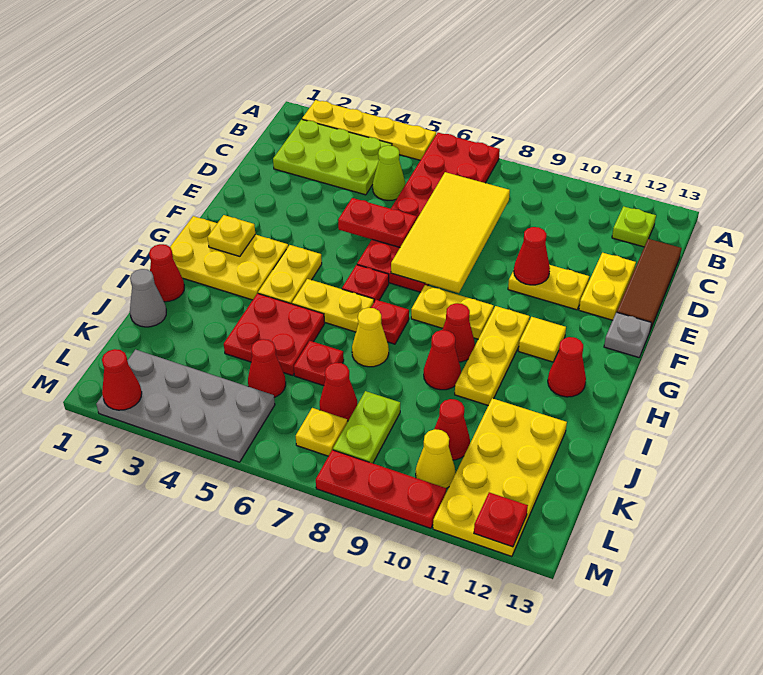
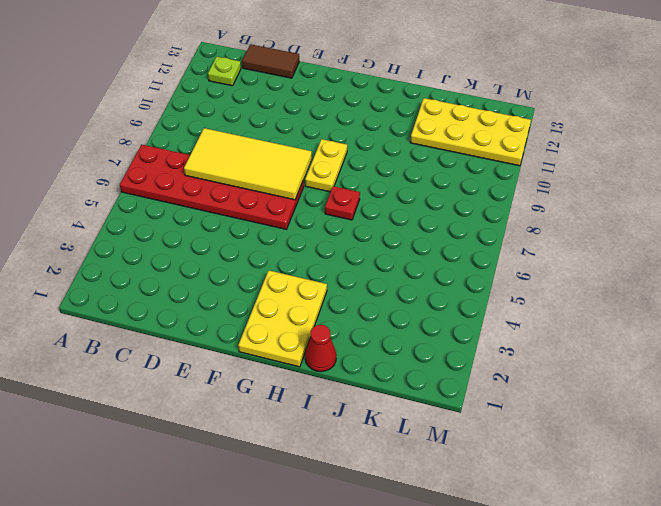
brown tile C13:D13 level 1 -> brown tile C13:E13 level 1
none -> yellow plate A2:A5 level 1
none -> lime plate B2:C4 level 1
none -> lime cone C5 level 1
none -> yellow plate D12:E12 level 1

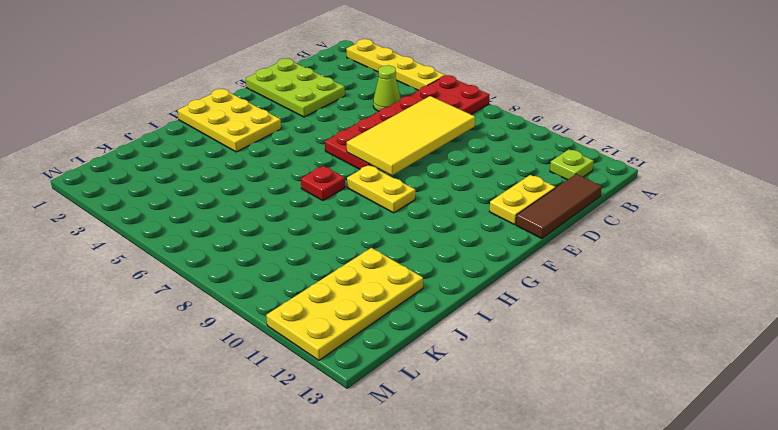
lime plate D1:E3 level 1 -> lime plate B2:C4 level 1
none -> yellow plate E10:E11 level 1
none -> grey plate F13 level 1
none -> yellow plate G4:H4 level 1
none -> red plate G6 level 1

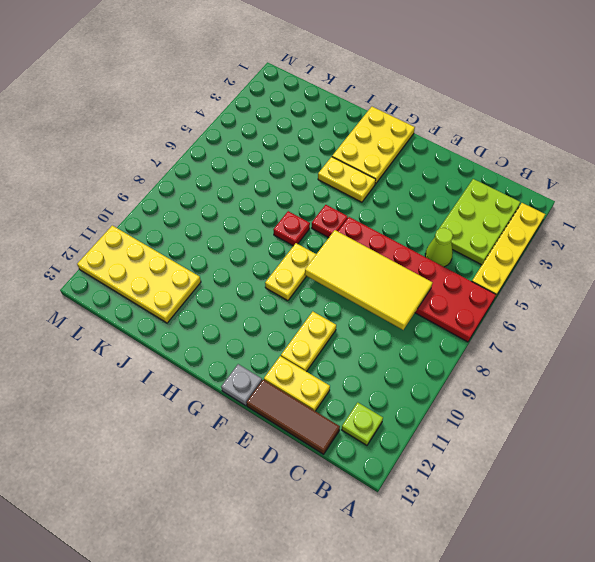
none -> yellow plate G10:I10 level 1
none -> yellow tile G11 level 1
none -> yellow plate H5:H6 level 1
none -> red cone H9 level 1

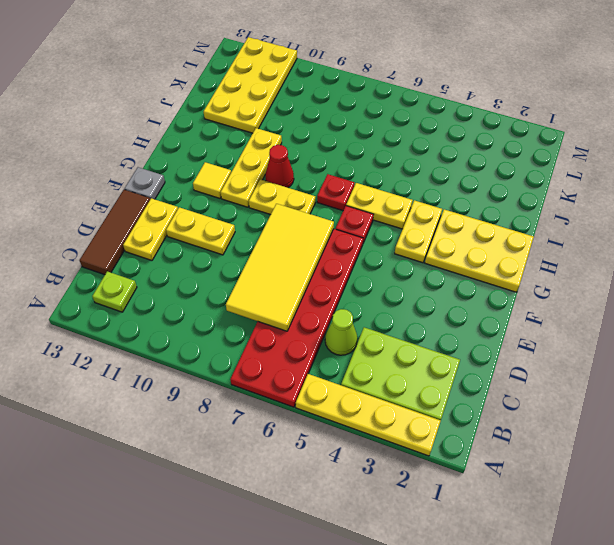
none -> red cone H12 level 1
none -> red cone I1 level 1
none -> red plate I4:J5 level 1
none -> yellow cone I7 level 1

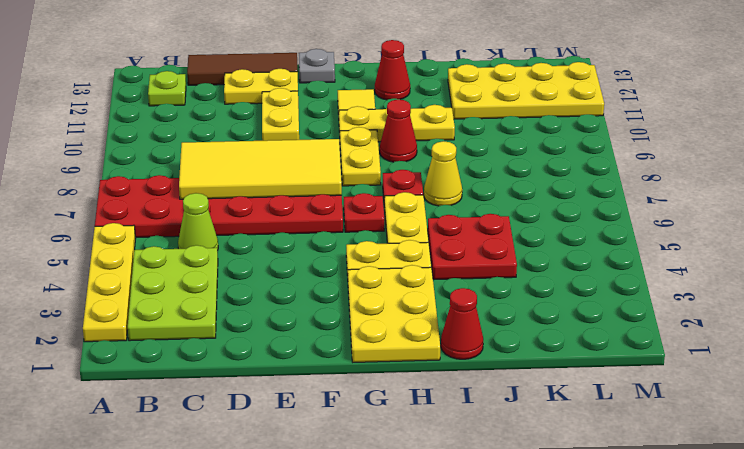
none -> red cone I9 level 1
none -> grey cone J1 level 1
none -> red plate J6 level 1
none -> red cone K5 level 1

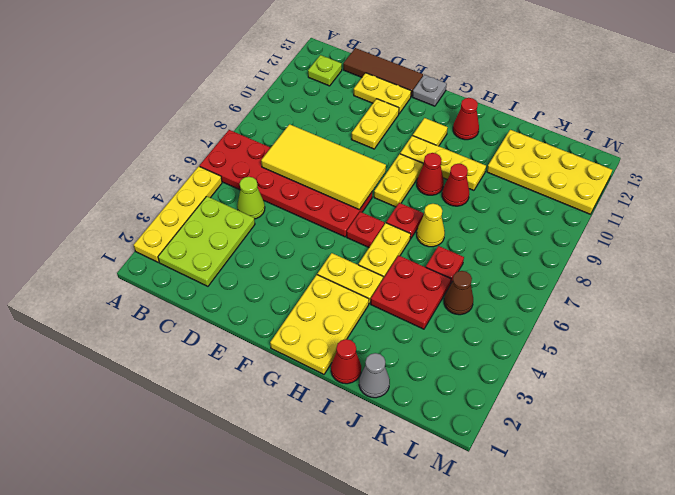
brown cone K5 level 1 -> red cone K5 level 1
none -> red cone K7 level 1
none -> lime plate K8:L8 level 1
none -> red cone K10 level 1
none -> grey plate L2:M5 level 1

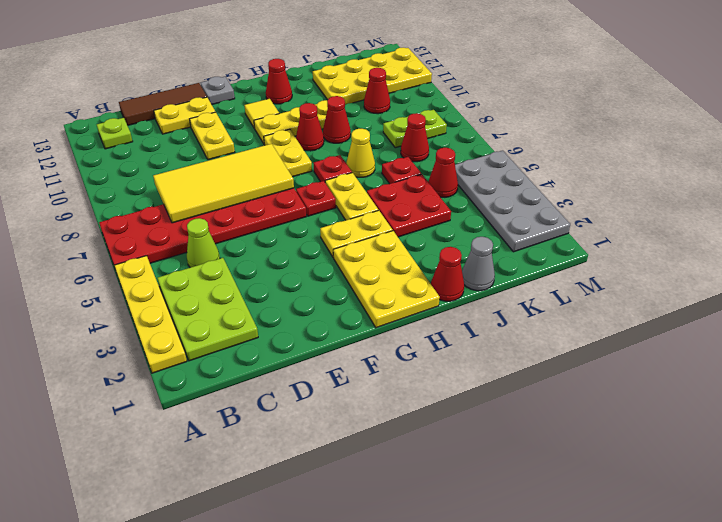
none -> yellow plate L7 level 1
none -> yellow cone L10 level 1
none -> red plate M8:M10 level 1
none -> red plate E5:E6 level 2

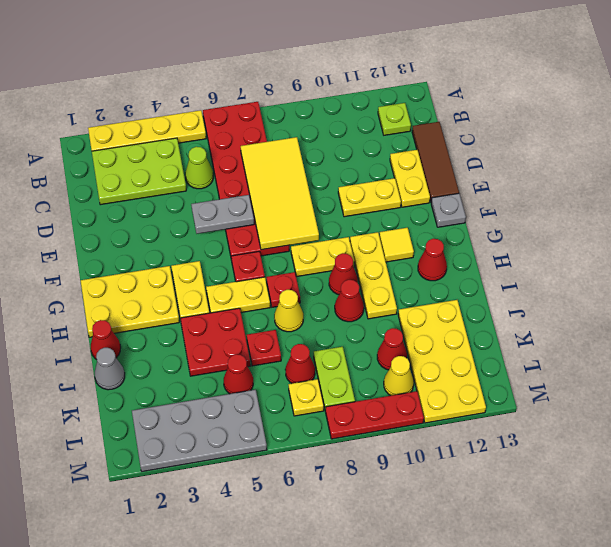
grey plate E5:E6 level 2 -> red plate E5:E6 level 2
none -> red cone E10 level 2
none -> yellow plate G2 level 2
none -> red cone M2 level 2
none -> red plate M12 level 2

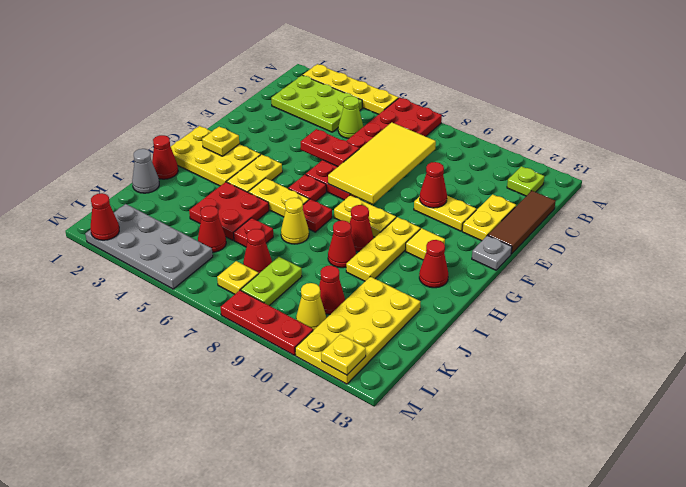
yellow plate M12 level 2 -> red plate M12 level 2

